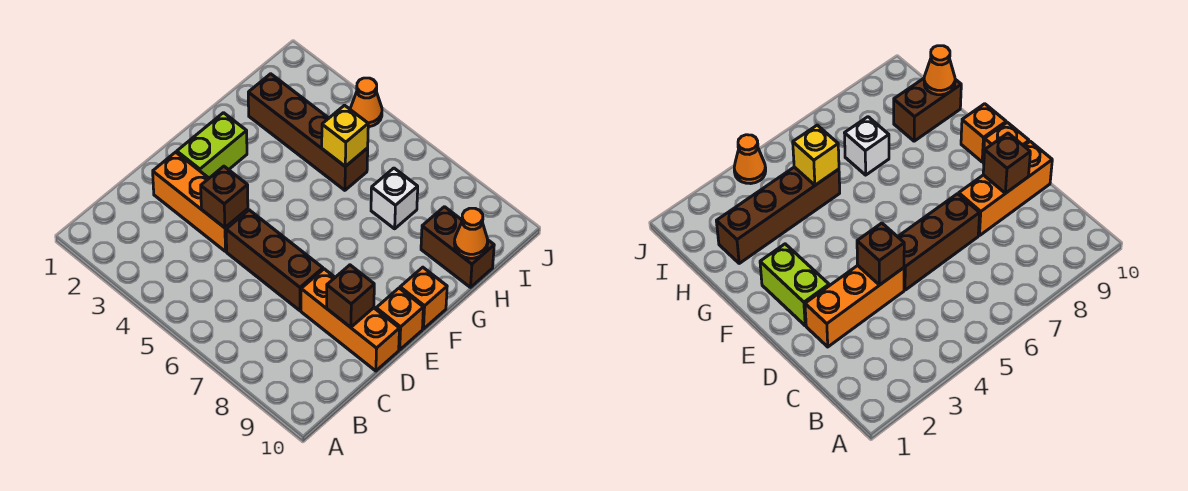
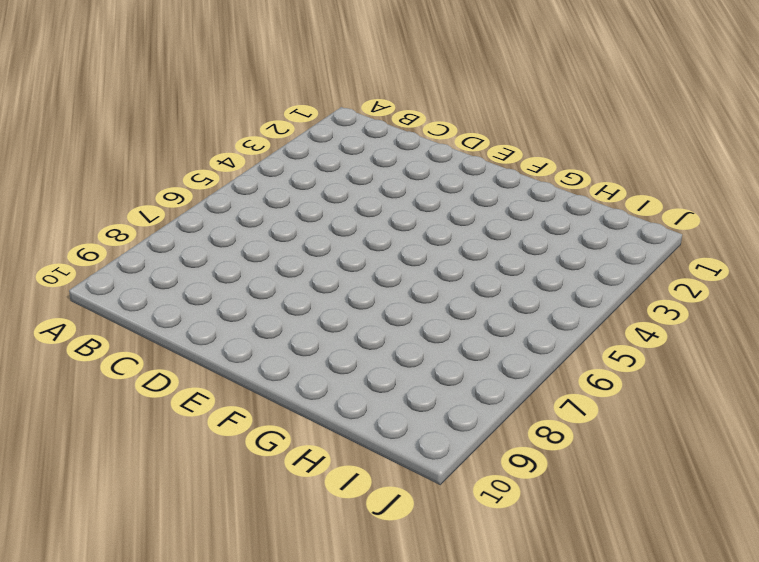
none -> orange brick D2:D4 level 1
none -> brown brick D5:D7 level 1
none -> orange brick D8:D10 level 1

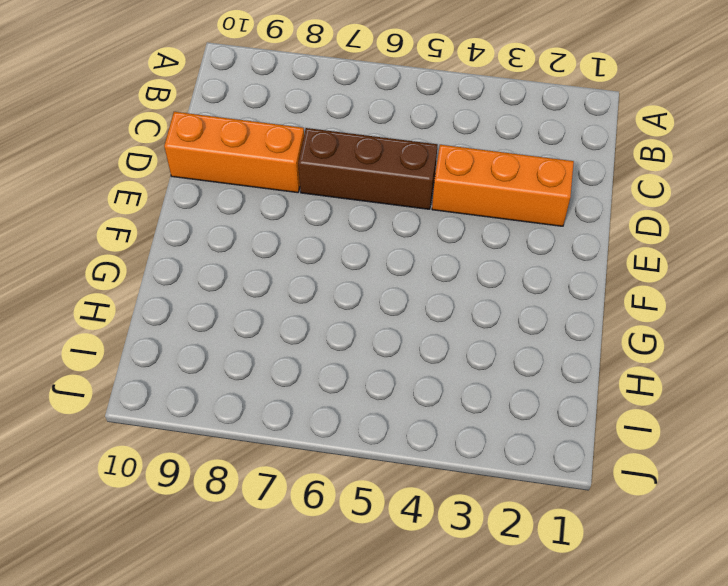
none -> lime brick E2:F2 level 1
none -> orange brick E10 level 1
none -> orange brick F10 level 1

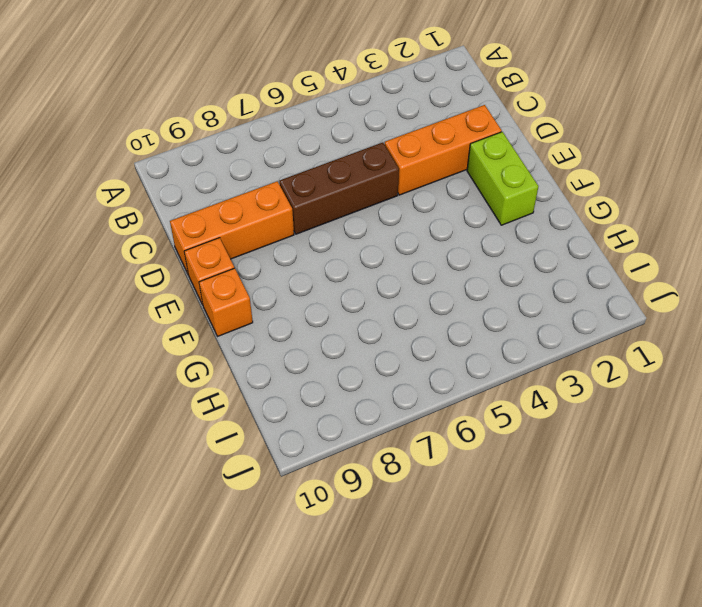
none -> brown brick H2:H5 level 1
none -> white brick H7 level 1
none -> brown brick H9:H10 level 1

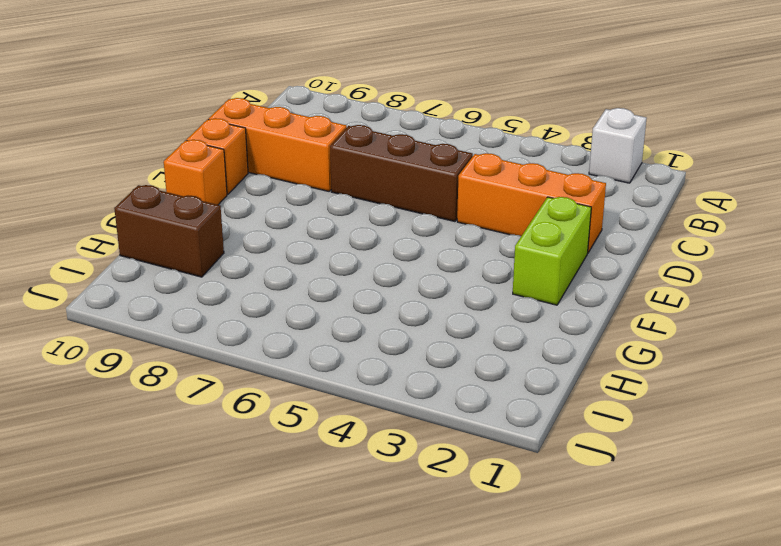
white brick A2 level 1 -> white brick H7 level 1
none -> brown brick H2:H5 level 1
none -> orange cone J4 level 1
none -> brown brick D4 level 2

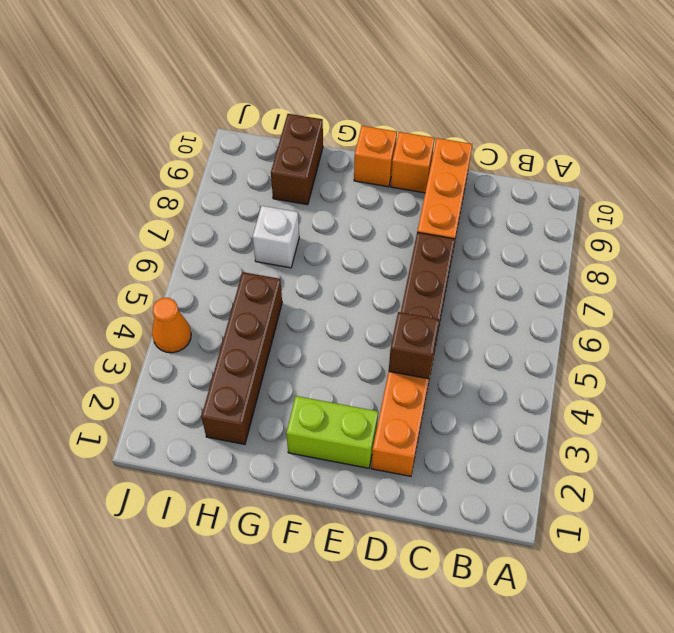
none -> brown brick D9 level 2
none -> yellow brick H5 level 2
none -> orange cone H10 level 2

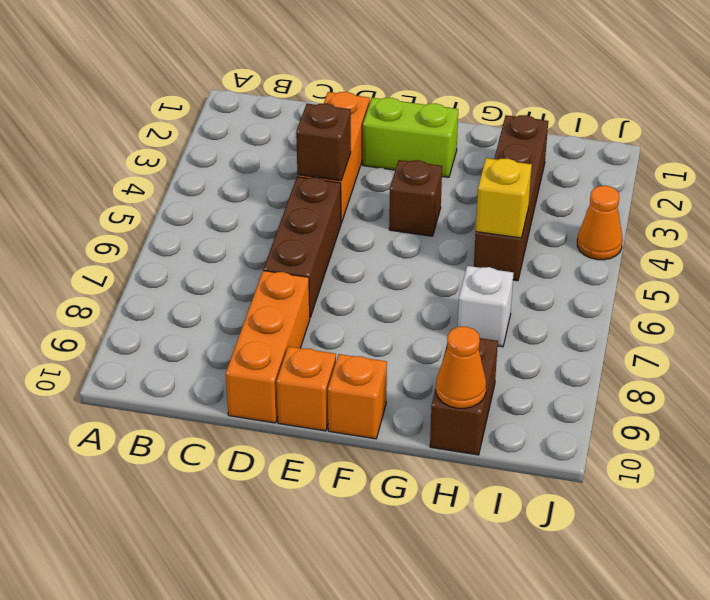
brown brick F4 level 1 -> brown brick D9 level 2

